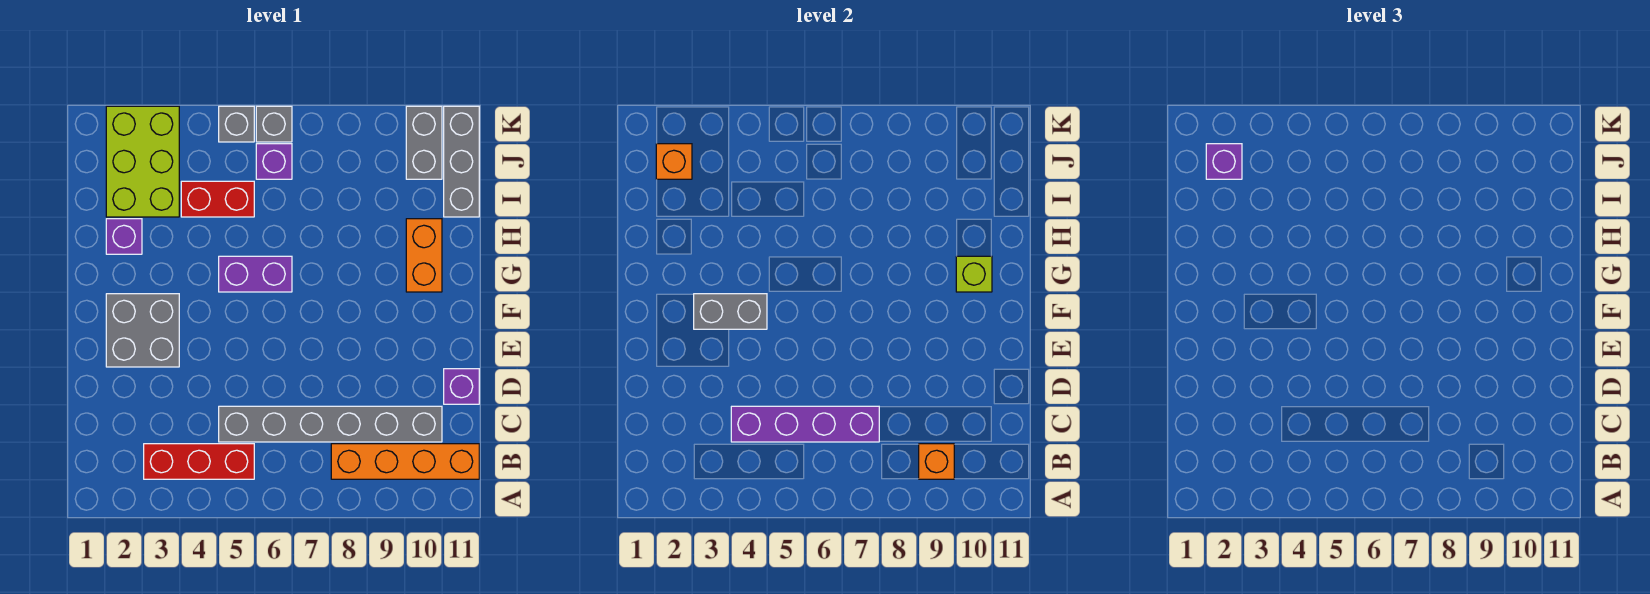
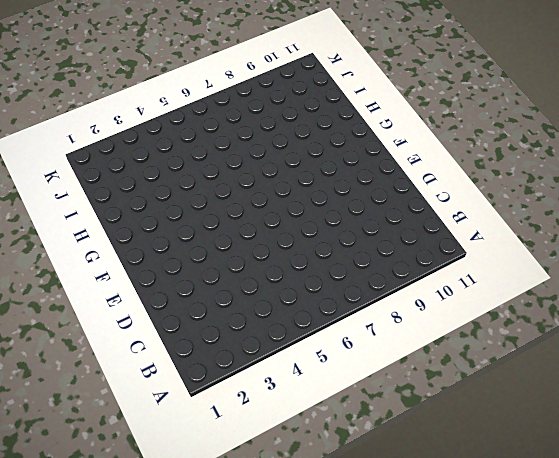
none -> red brick B3:B5 level 1
none -> orange brick B8:B11 level 1
none -> grey brick C5:C10 level 1

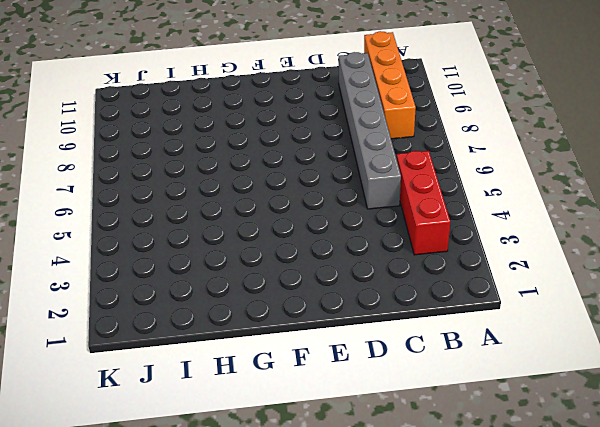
none -> purple brick D11 level 1
none -> grey brick E2:F3 level 1
none -> purple brick G5:G6 level 1

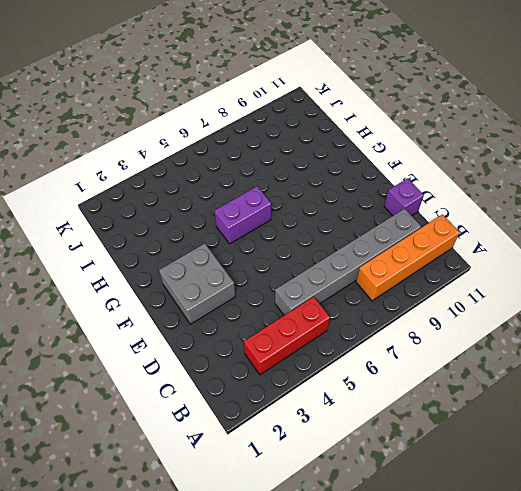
none -> orange brick G10:H10 level 1
none -> purple brick H2 level 1
none -> lime brick I2:K3 level 1

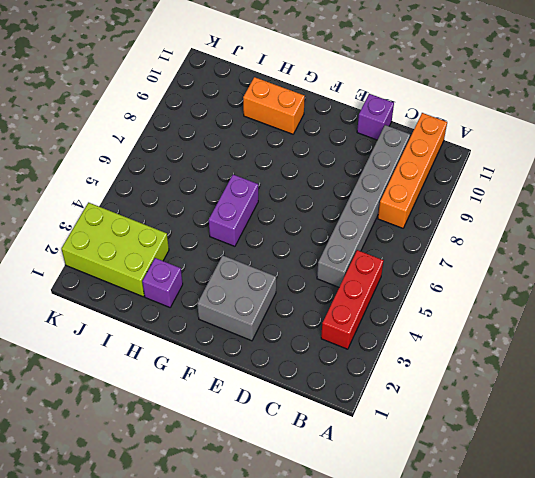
none -> red brick I4:I5 level 1
none -> grey brick I11:K11 level 1
none -> purple brick J6 level 1

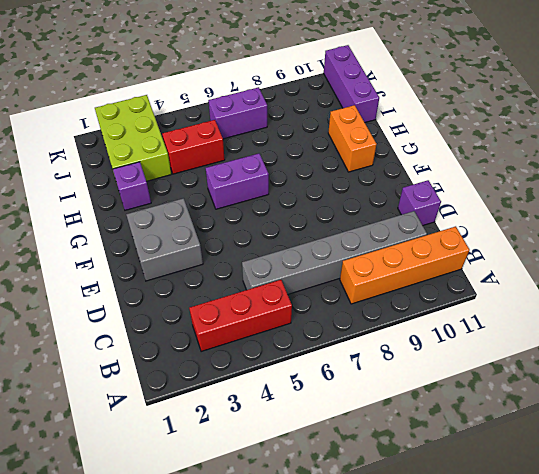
purple brick I11:K11 level 1 -> grey brick I11:K11 level 1
purple brick J6:J7 level 1 -> purple brick J6 level 1
none -> grey brick J10:K10 level 1
none -> grey brick K5 level 1
none -> grey brick K6 level 1

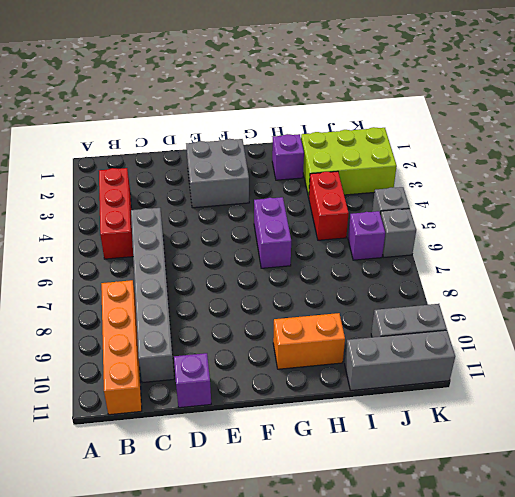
none -> orange brick B9 level 2
none -> purple brick C4:C7 level 2
none -> grey brick F3:F4 level 2

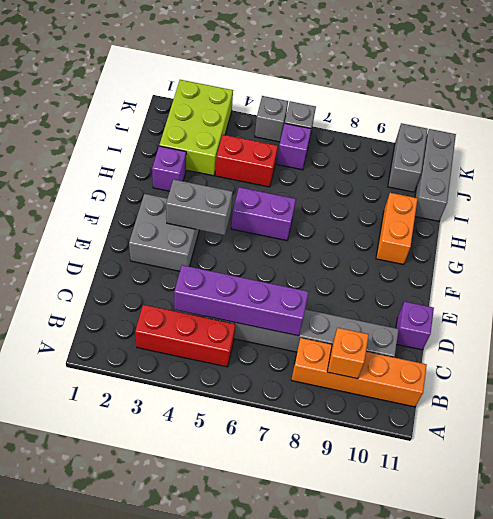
none -> lime brick G10 level 2
none -> orange brick J2 level 2
none -> purple brick J2 level 3

